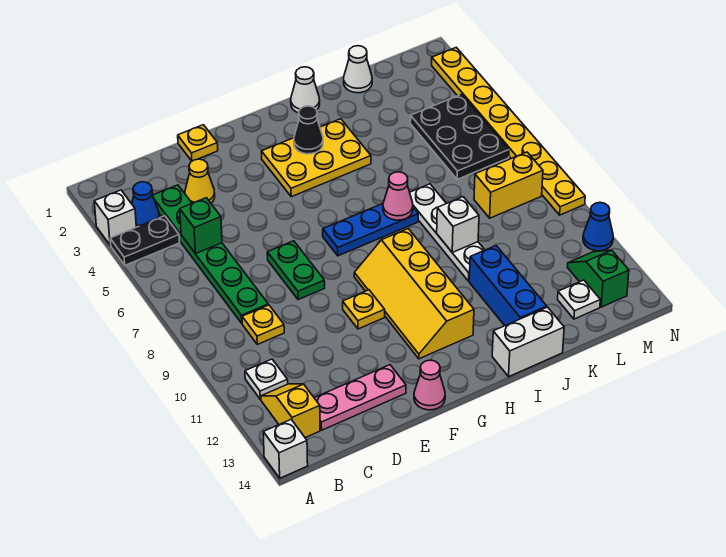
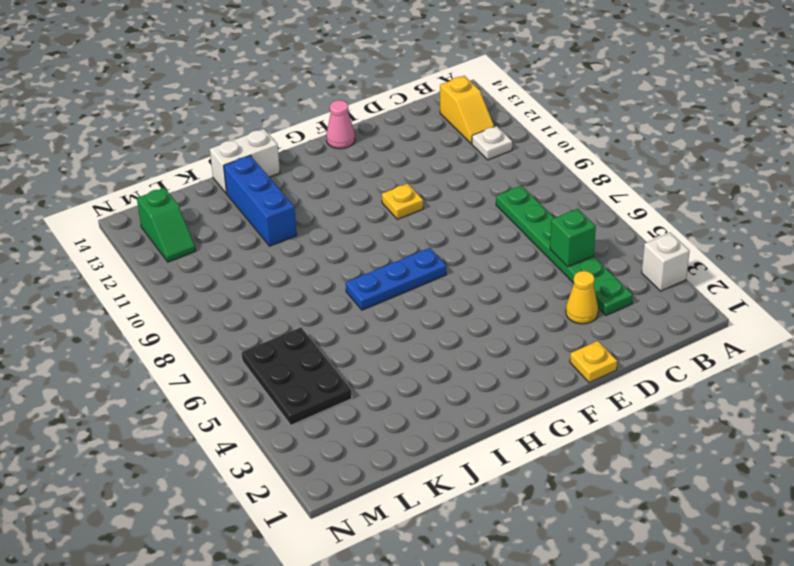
none -> black plate A4:B4 level 1
none -> white brick A14 level 1
none -> blue cone B3 level 1
none -> yellow plate C9 level 1

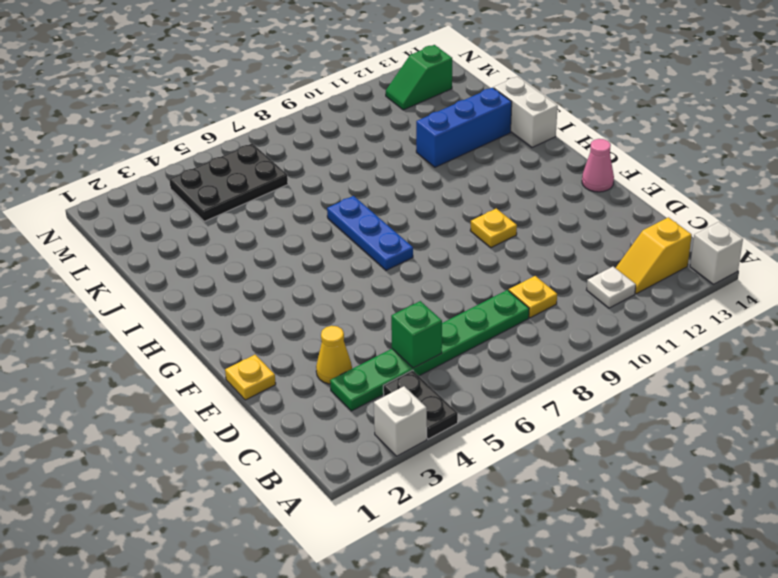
none -> blue cone B3 level 1
none -> pink plate C13:E13 level 1
none -> green plate E7:E8 level 1
none -> yellow plate G3:I4 level 1

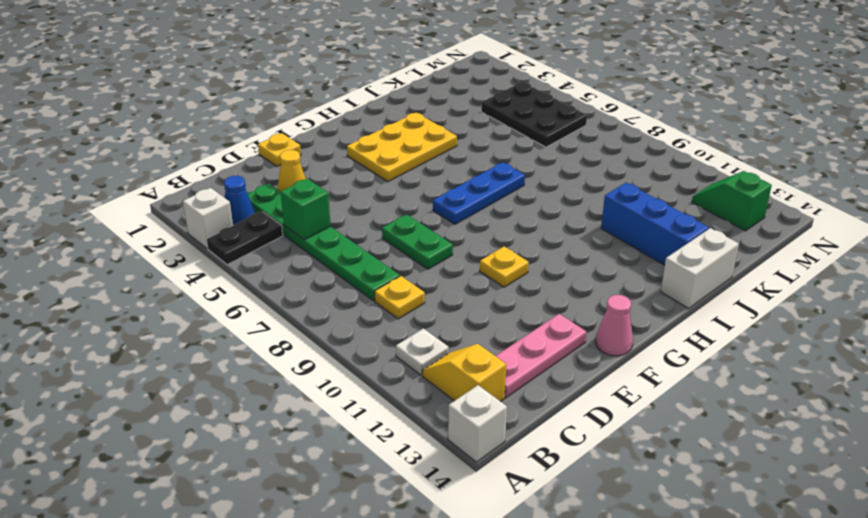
none -> yellow slope G9:H12 level 1 top H
none -> white cone I1 level 1
none -> white plate J7:J10 level 1
none -> white cone K1 level 1

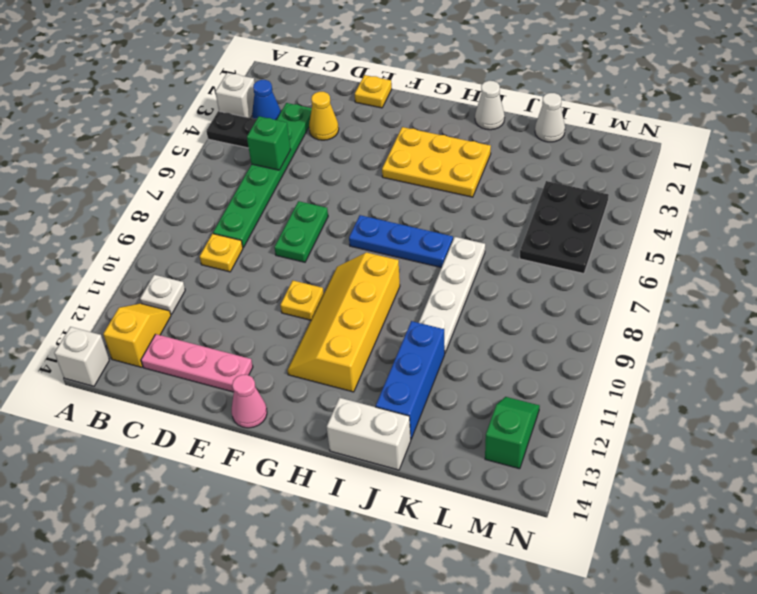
none -> yellow brick L8:M8 level 1
none -> white plate L13 level 1
none -> yellow plate N2:N9 level 1
none -> blue cone N11 level 1

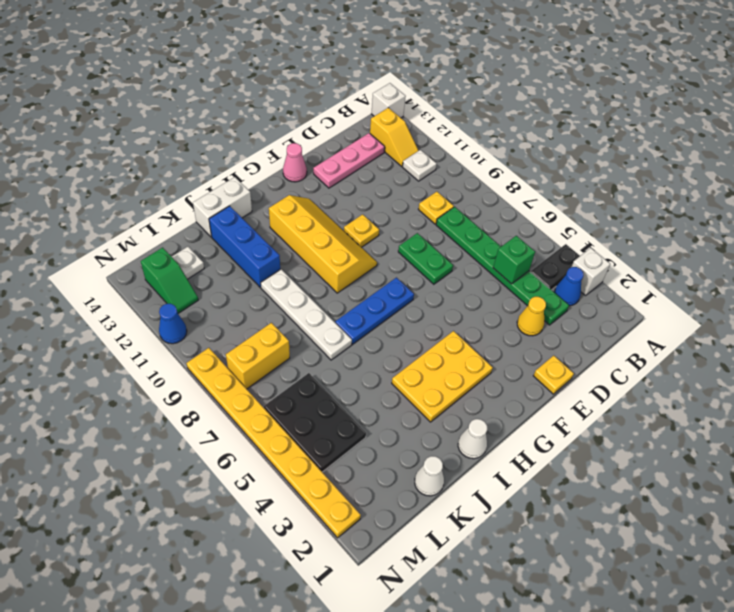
none -> black cone H3 level 2
none -> pink cone I7 level 2
none -> white brick J9 level 2

